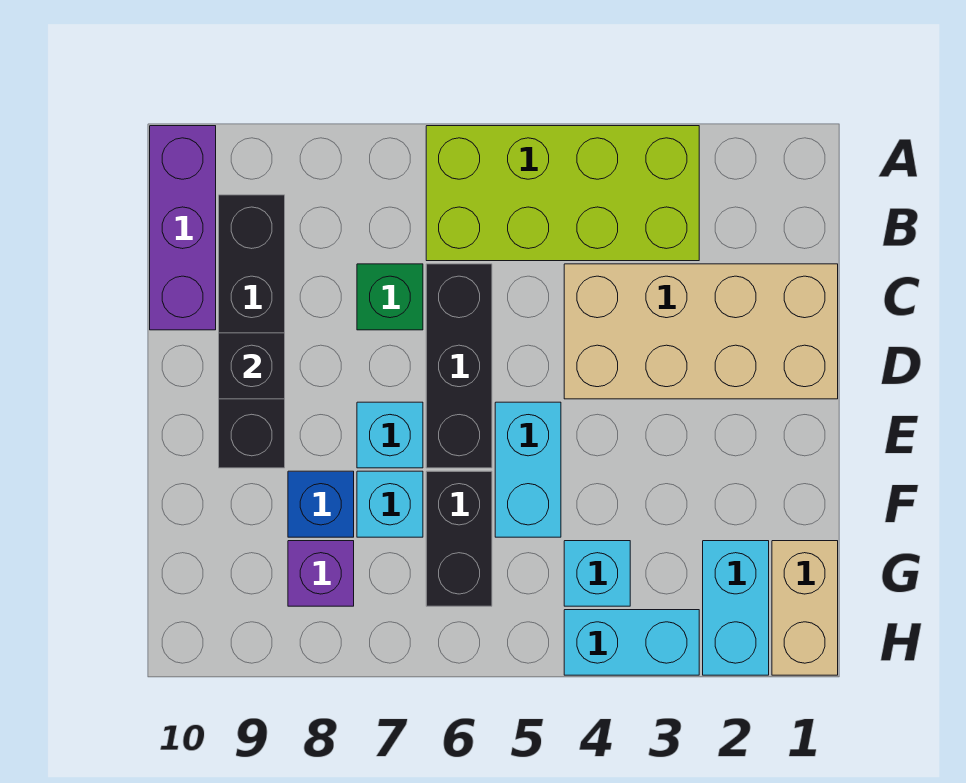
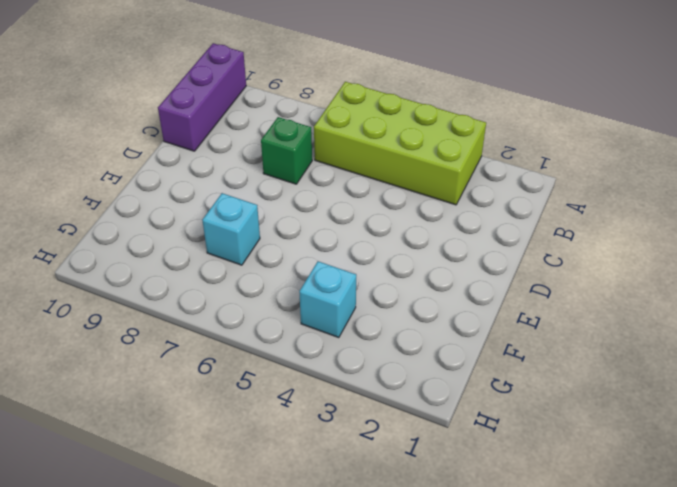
none -> black brick B9:E9 level 1
none -> tan brick C1:D4 level 1
none -> black brick C6:E6 level 1

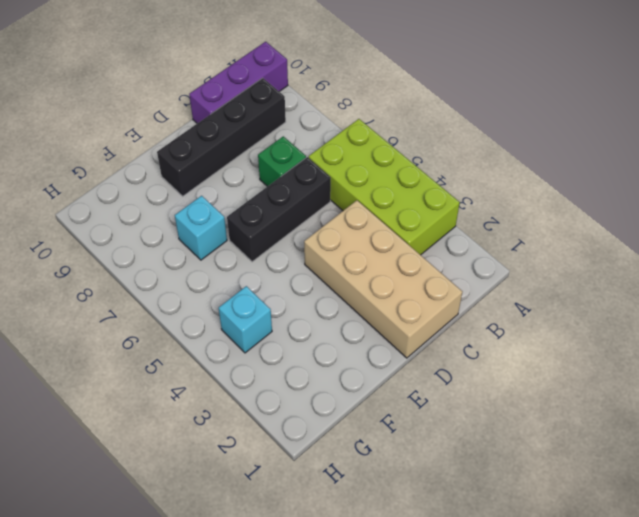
none -> cyan brick E5:F5 level 1
none -> cyan brick E7 level 1
none -> black brick F6:G6 level 1

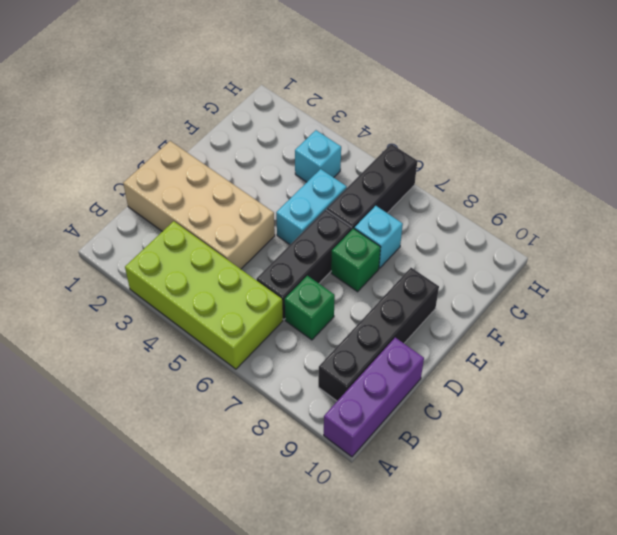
green brick E7 level 1 -> cyan brick E7 level 1
black brick F6:H6 level 1 -> black brick F6:G6 level 1
none -> blue brick F8 level 1
none -> tan brick G1:H1 level 1
none -> cyan brick G2:H2 level 1

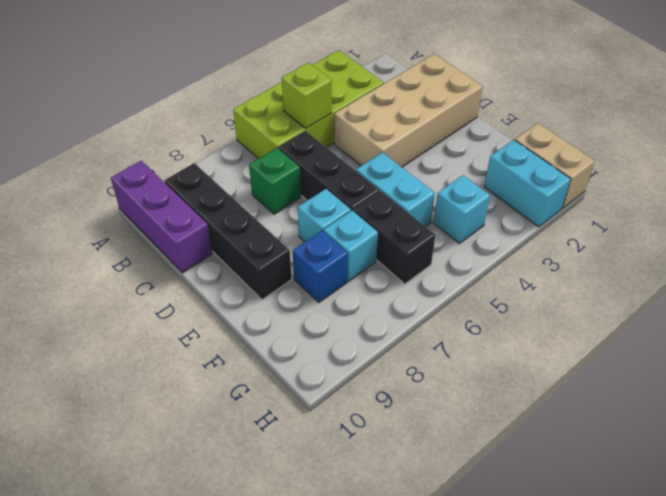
lime brick B5 level 2 -> none
none -> purple brick G8 level 1
none -> cyan brick H3:H4 level 1
none -> black brick D9 level 2

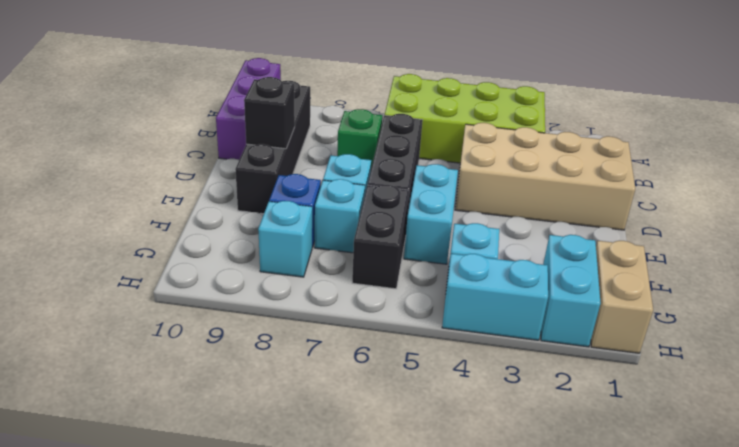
cyan brick G8 level 1 -> purple brick G8 level 1

